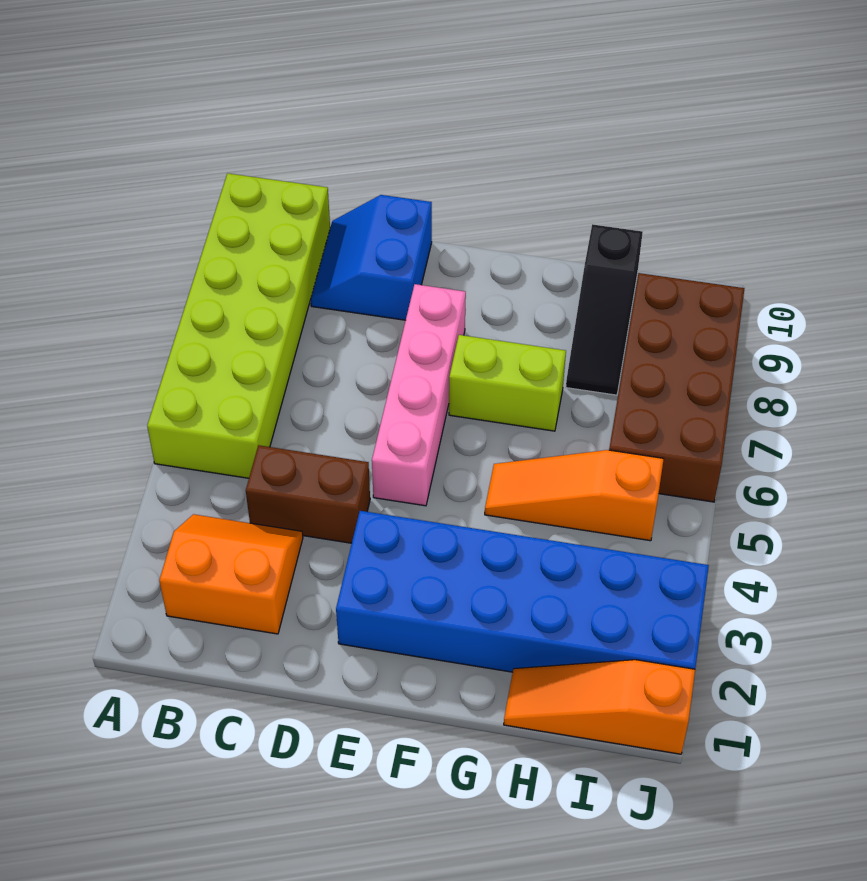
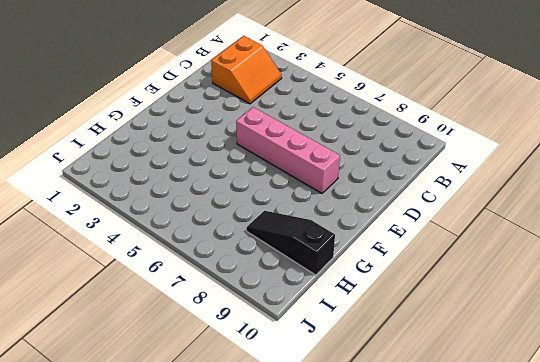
none -> lime brick A5:B10 level 1
none -> brown brick C4:D4 level 1

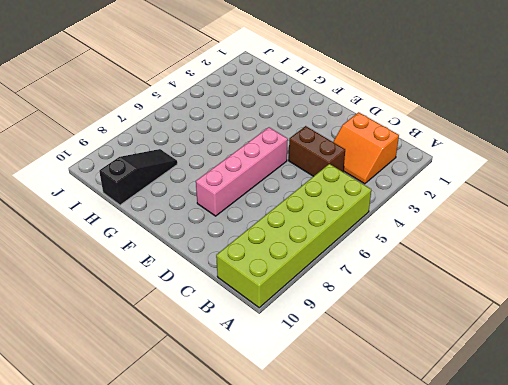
none -> blue slope C9:D10 level 1 top D
none -> blue brick E2:J3 level 1

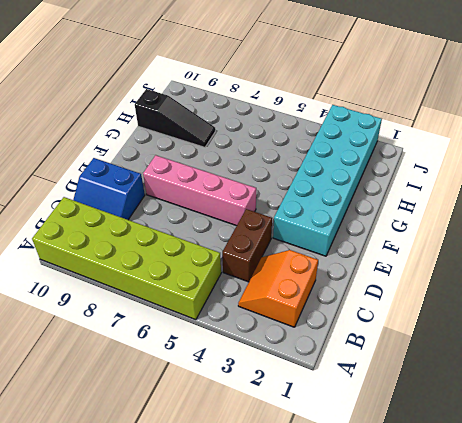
cyan brick E2:J3 level 1 -> blue brick E2:J3 level 1
none -> lime brick F7:G7 level 1
none -> orange slope G5:I5 level 1 top I

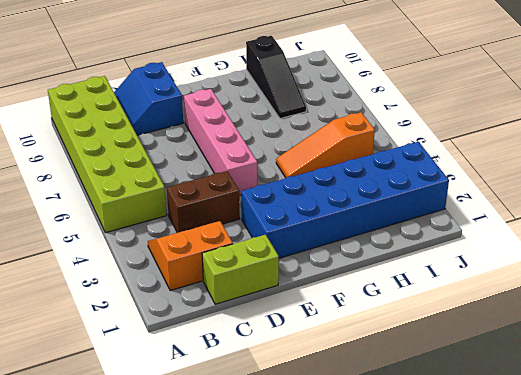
lime brick C1:D1 level 1 -> lime brick F7:G7 level 1
none -> orange slope H1:J1 level 1 top J
none -> brown brick I6:J9 level 1

